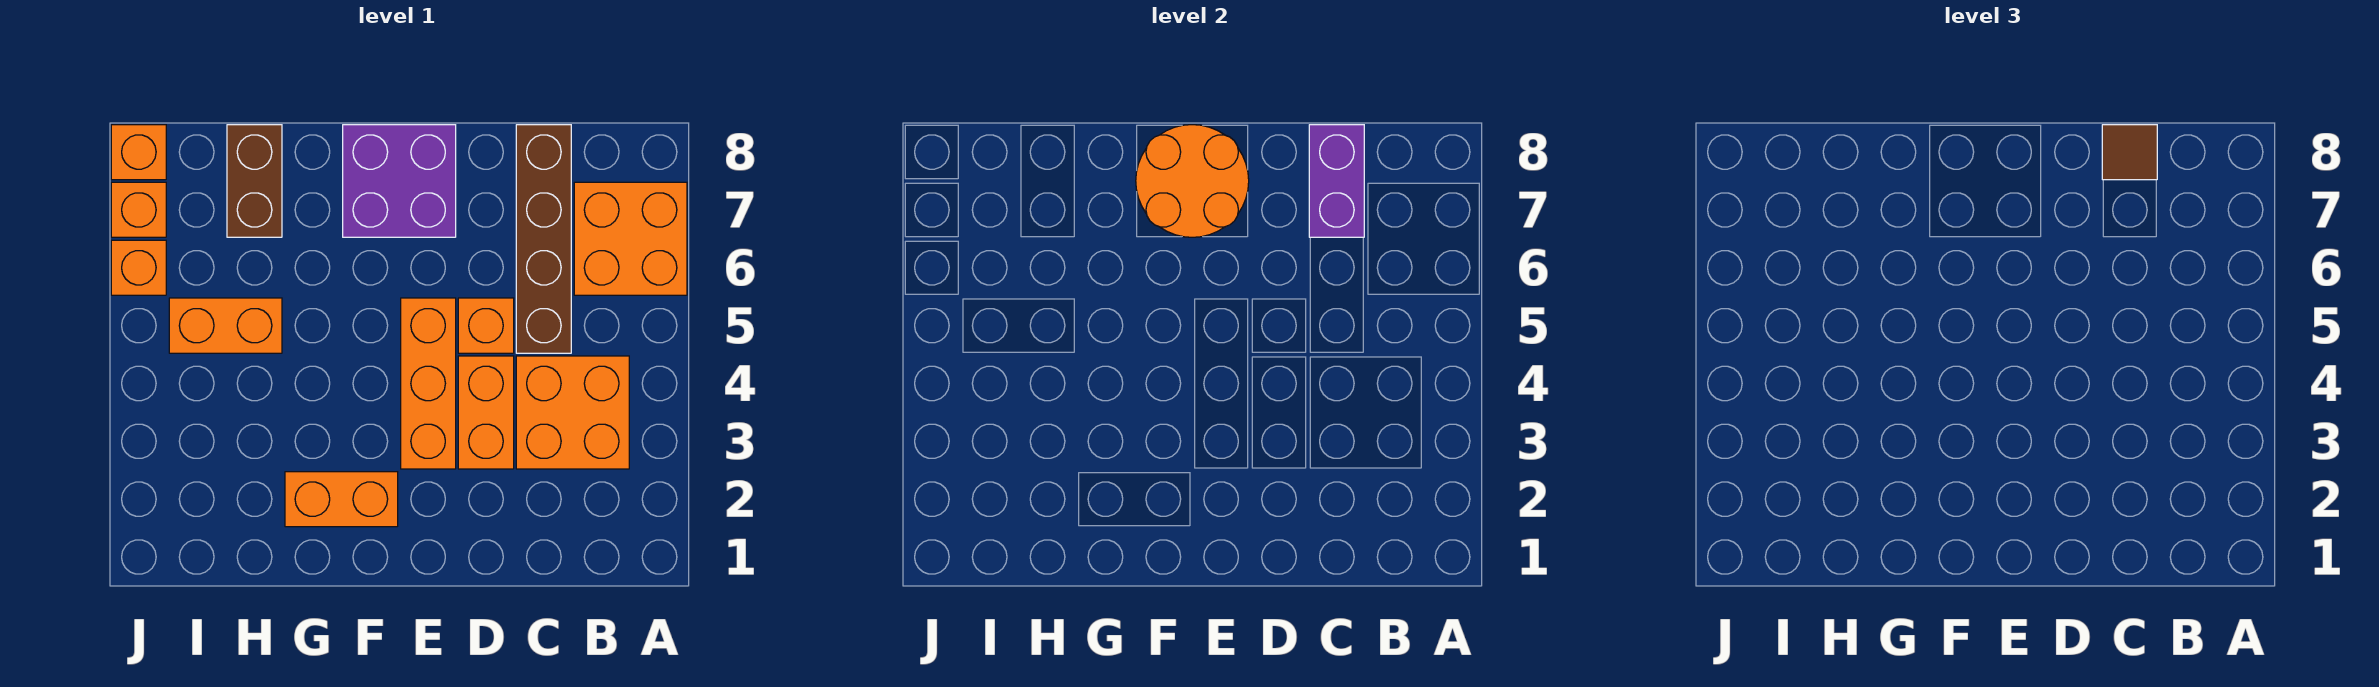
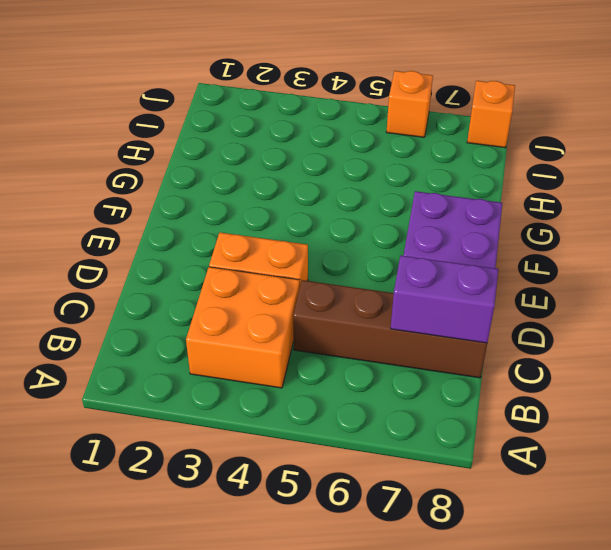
none -> orange brick A6:B7 level 1
none -> orange brick D5 level 1
none -> orange brick E3:E5 level 1

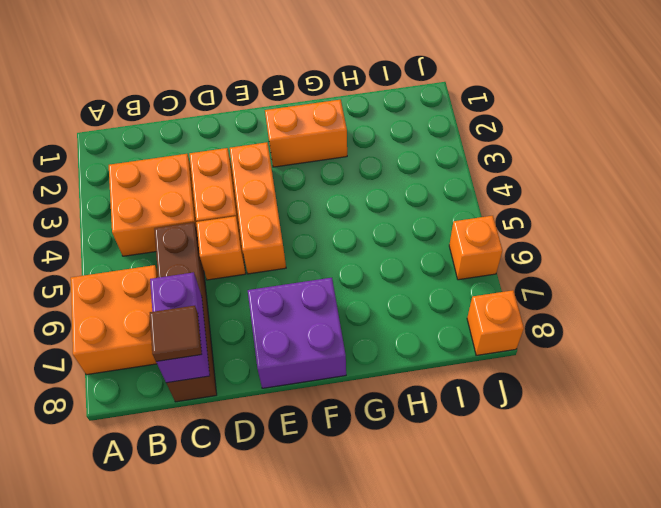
none -> orange brick H5:I5 level 1
none -> brown brick H7:H8 level 1
none -> orange brick J7 level 1

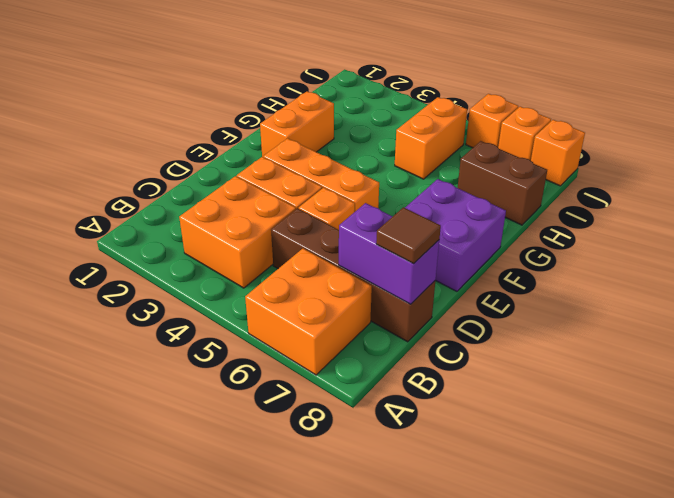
none -> orange round brick E7:F8 level 2

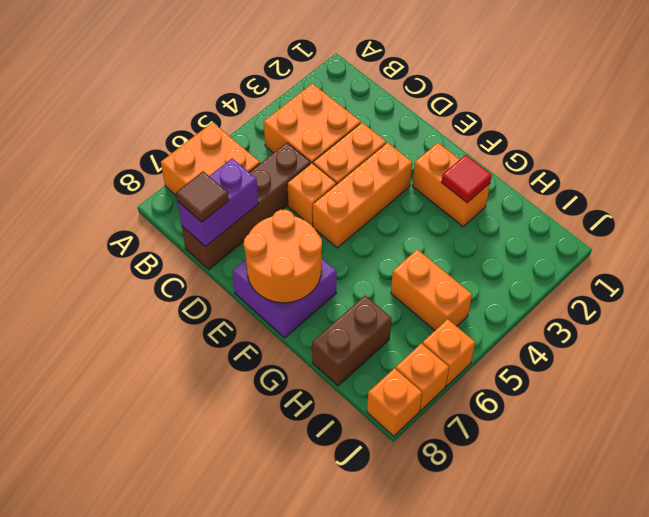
red tile G2 level 2 -> none

